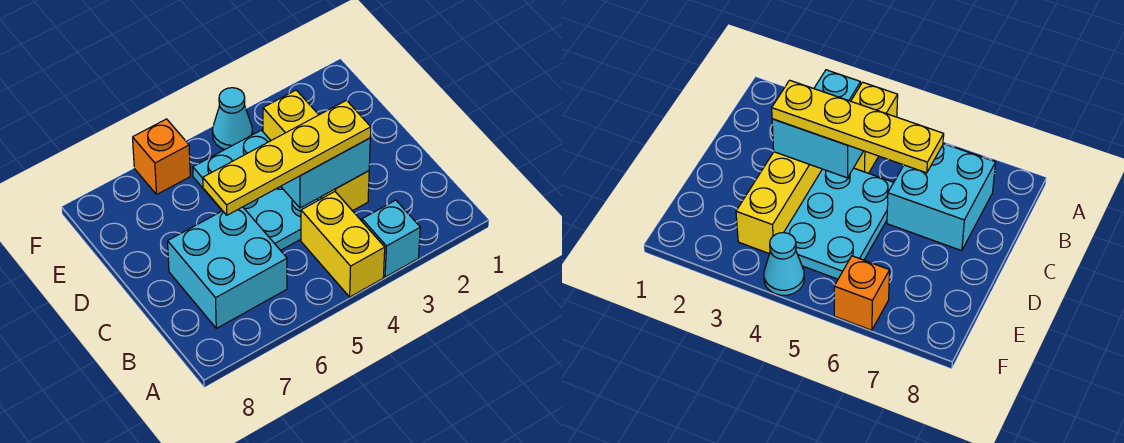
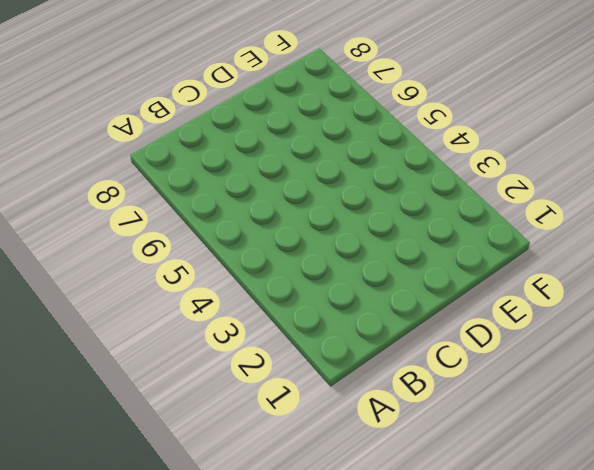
none -> cyan brick A3 level 1
none -> yellow brick A4:B4 level 1

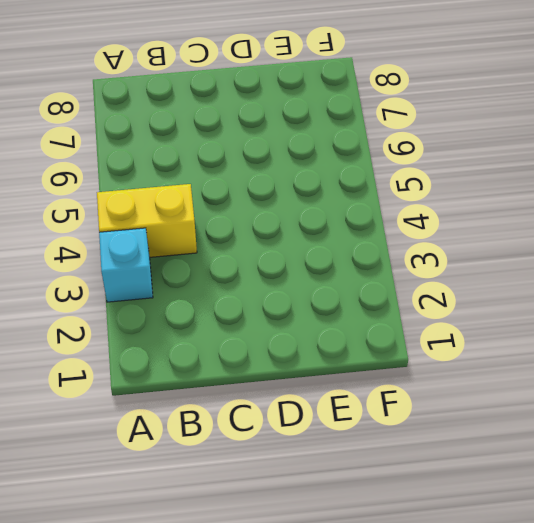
none -> cyan brick B6:C7 level 1
none -> yellow brick C3:E3 level 1

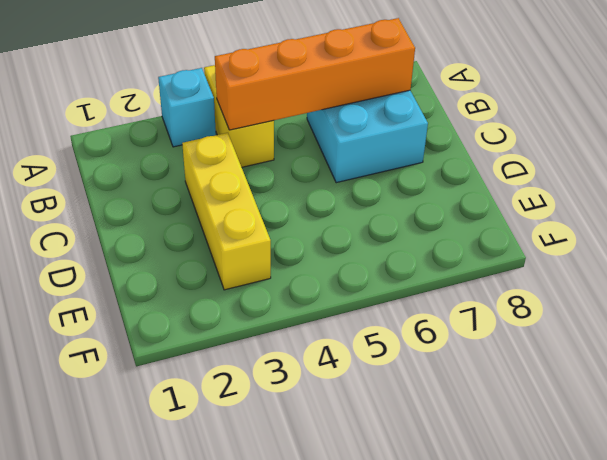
orange brick B4:B7 level 2 -> none
none -> cyan plate C4:E5 level 1
none -> cyan cone F4 level 1

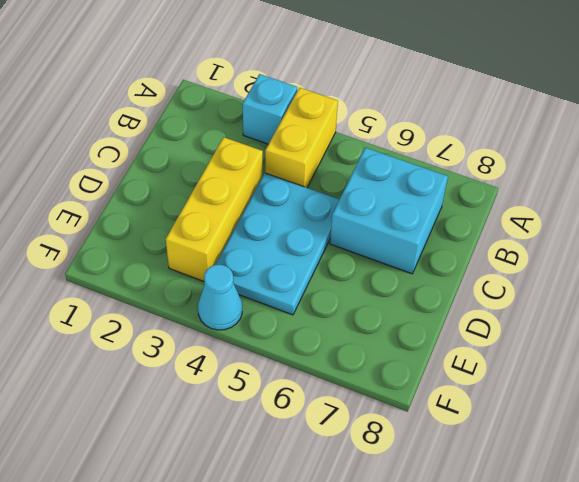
none -> orange brick F6 level 1
none -> cyan brick C3:C4 level 2

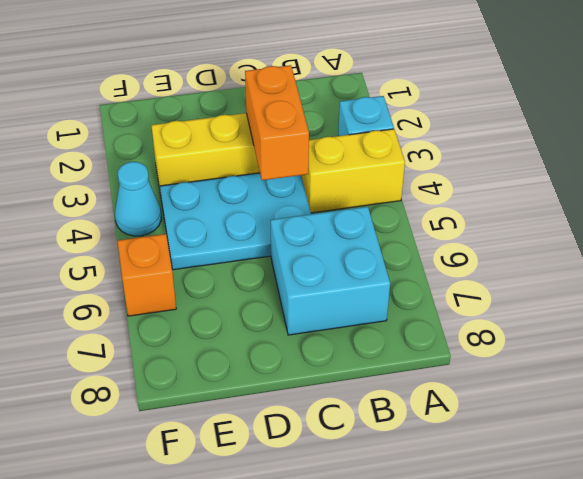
orange brick C3:C4 level 2 -> cyan brick C3:C4 level 2
none -> yellow plate C3:C6 level 3

